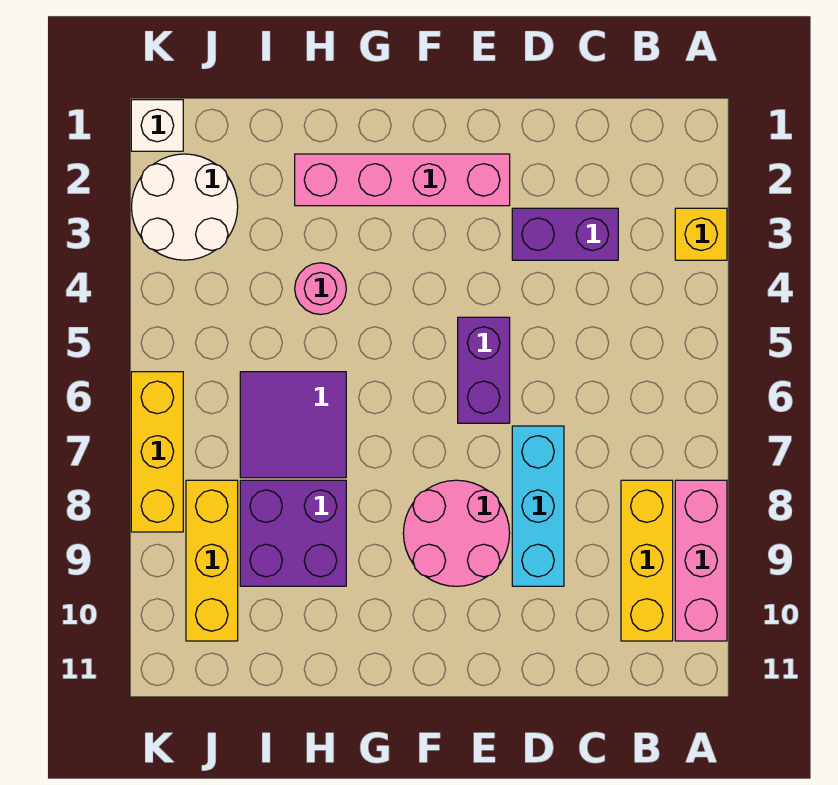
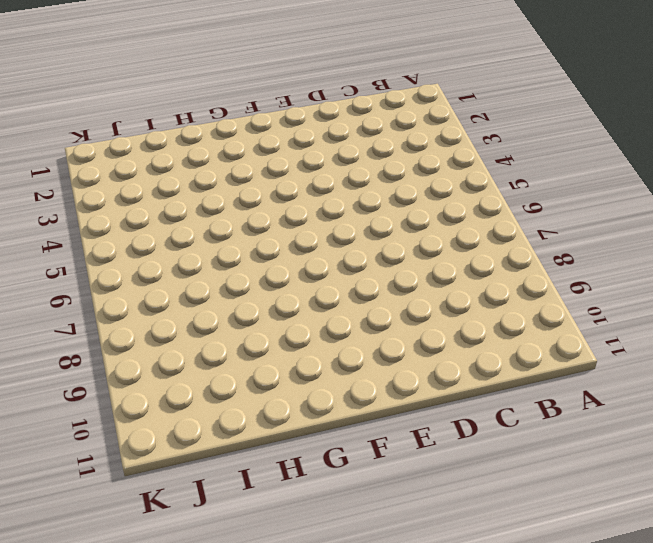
none -> yellow brick A3 level 1
none -> pink brick A8:A10 level 1
none -> yellow brick B8:B10 level 1

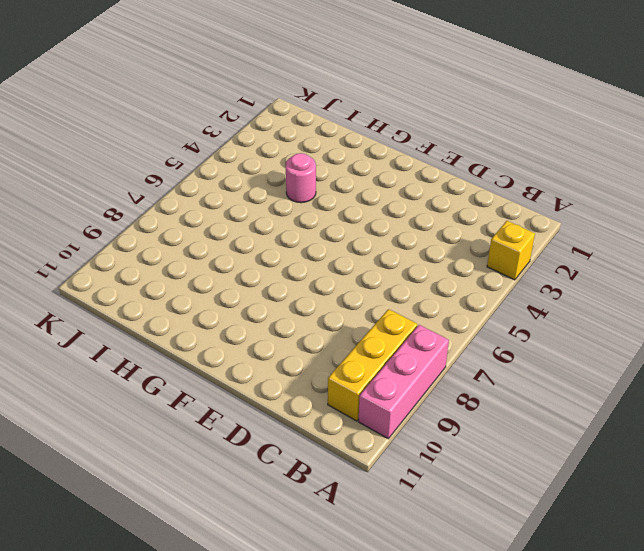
none -> purple brick C3:D3 level 1
none -> cyan brick D7:D9 level 1
none -> pink brick E2:H2 level 1

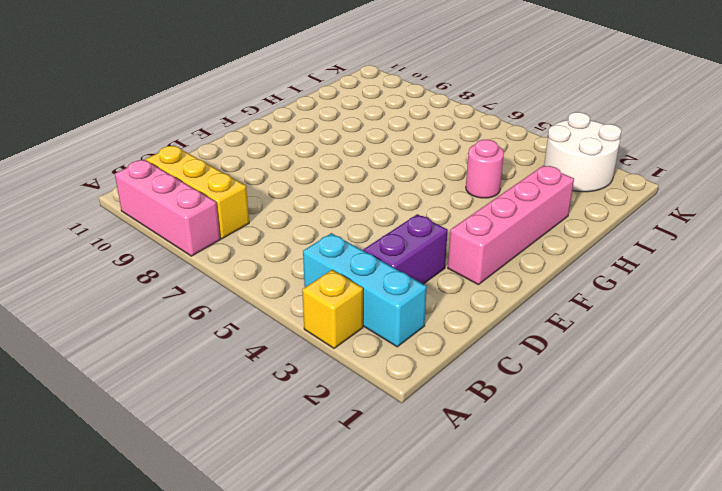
cyan brick B2:B4 level 1 -> cyan brick D7:D9 level 1
none -> purple brick E5:E6 level 1
none -> pink round brick E8:F9 level 1
none -> purple tile H6:I7 level 1

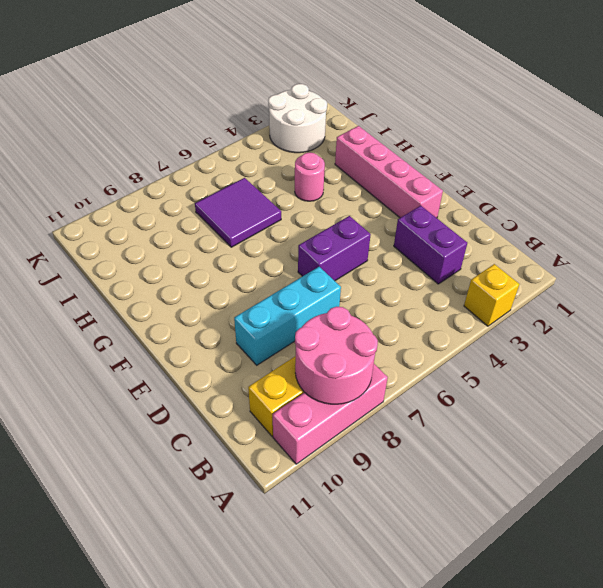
pink round brick A8:B9 level 2 -> pink round brick E8:F9 level 1
none -> purple brick H8:I9 level 1
none -> yellow brick J8:J10 level 1
none -> white brick K1 level 1

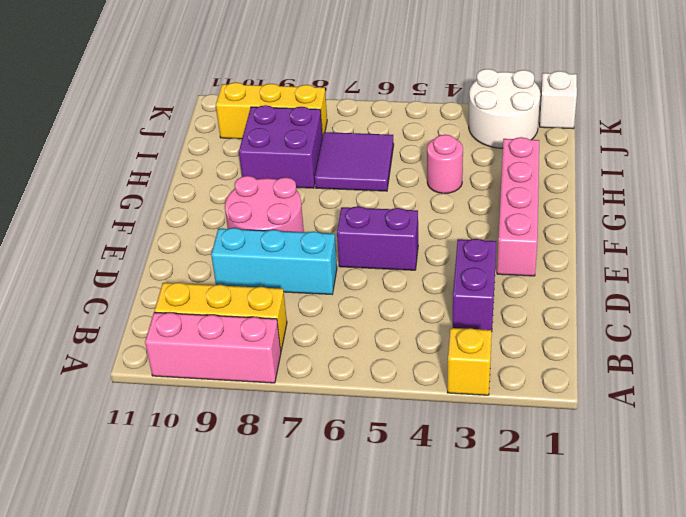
none -> yellow brick K6:K8 level 1

